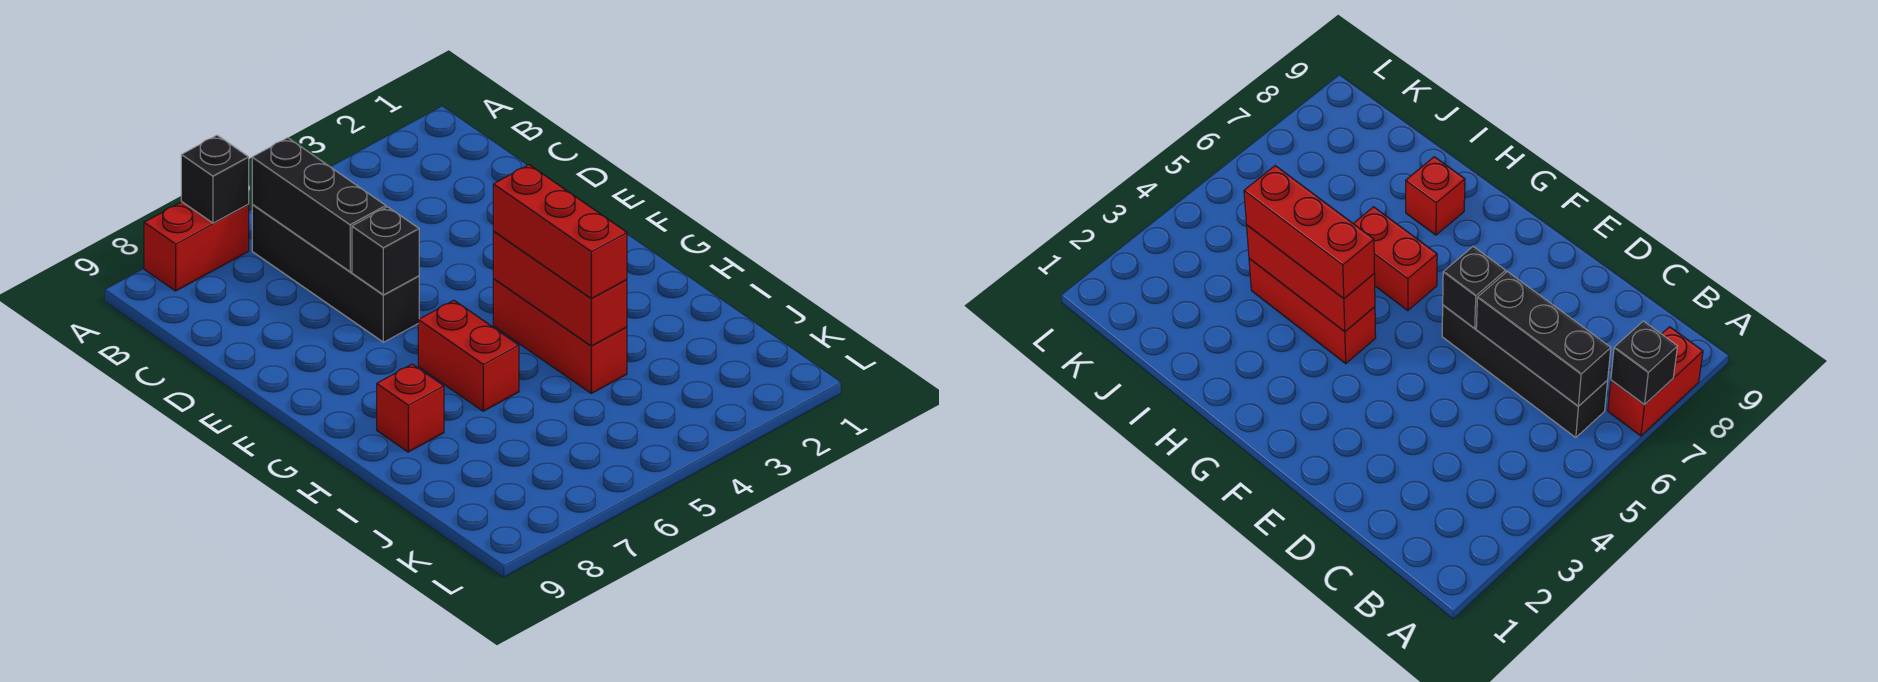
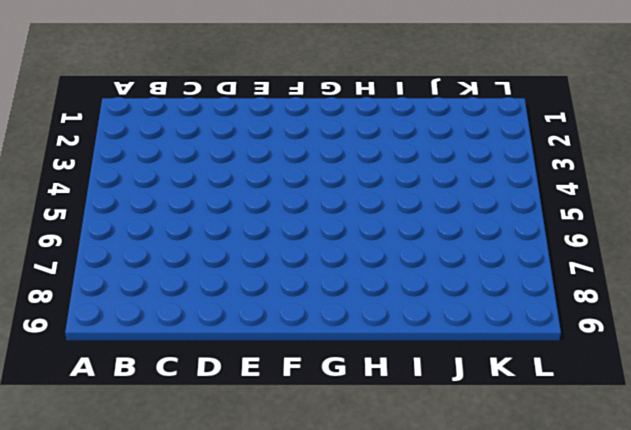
none -> red brick A7:A8 level 1
none -> black brick B6:E6 level 1

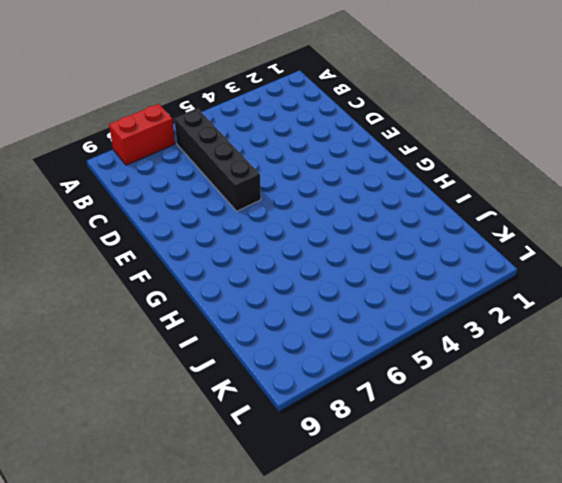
none -> red brick G4:I4 level 1
none -> red brick G6:H6 level 1

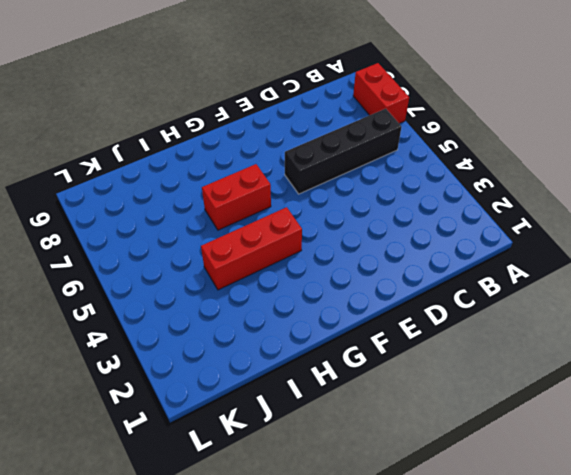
none -> red brick H8 level 1
none -> black brick A7 level 2

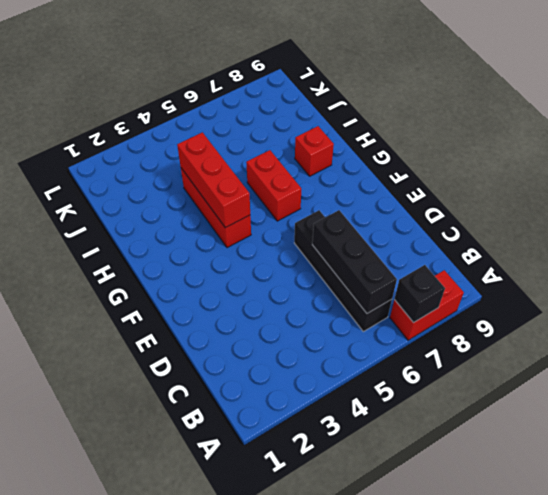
none -> black brick E6 level 2
none -> red brick G4:I4 level 3

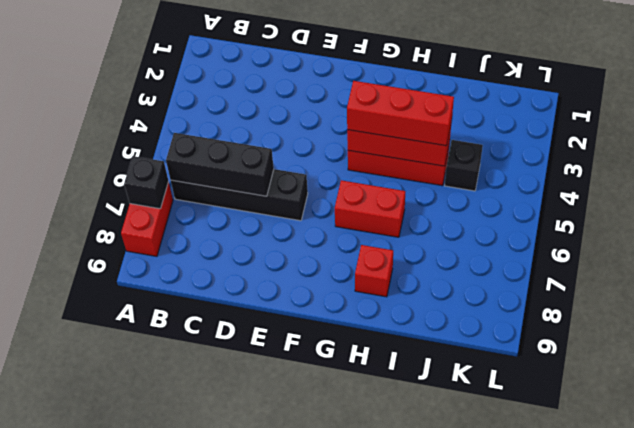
black brick J4 level 1 -> black brick E6 level 2

